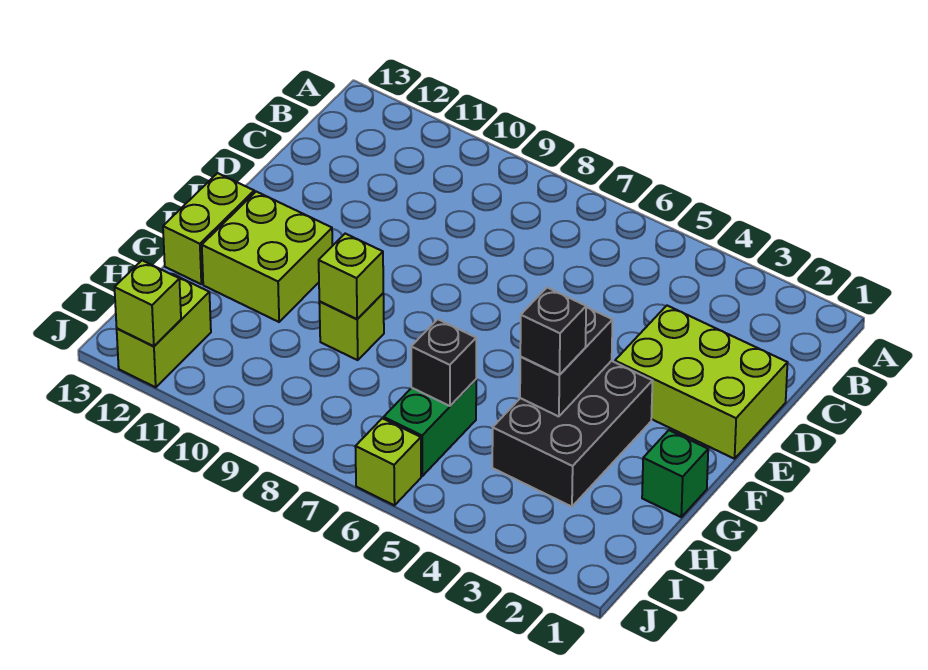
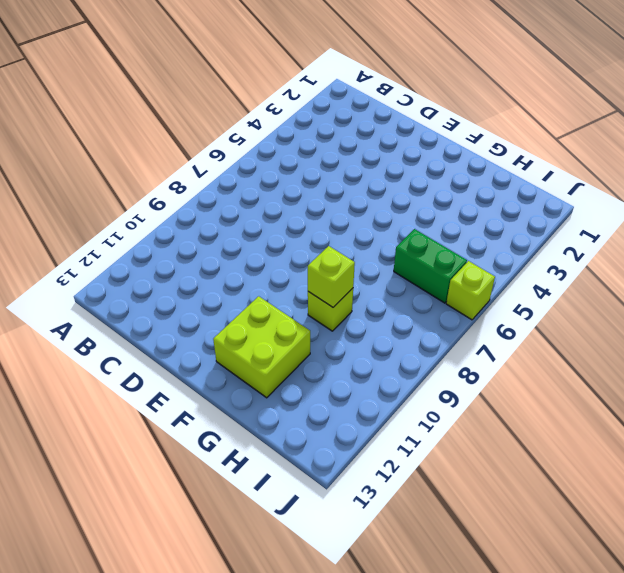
none -> lime brick D1:E3 level 1
none -> black brick F3:H4 level 1
none -> lime brick F13:G13 level 1

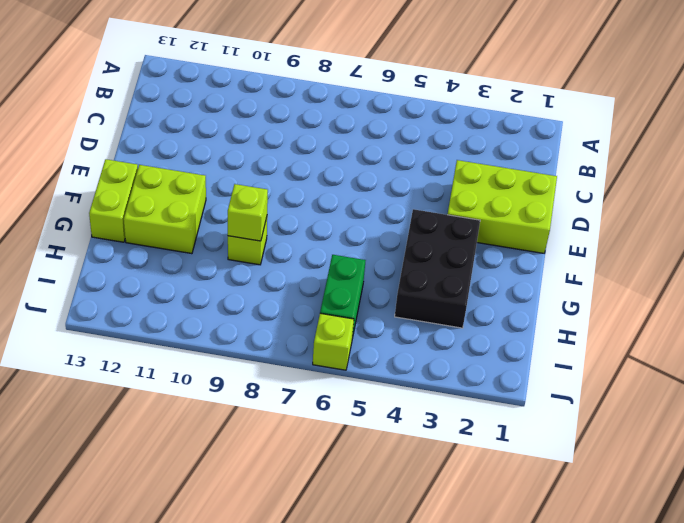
none -> green brick G1 level 1
none -> lime brick I12:J12 level 1
none -> black brick F4:G4 level 2

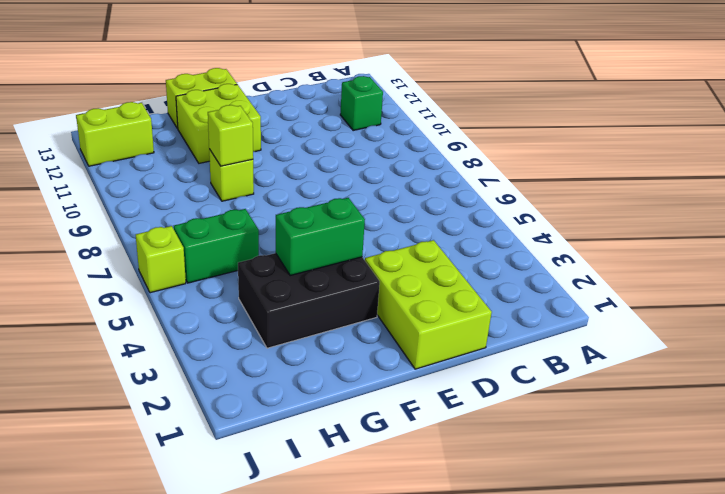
green brick B11 level 1 -> green brick G1 level 1
green brick F4:G4 level 2 -> black brick F4:G4 level 2
none -> black brick H6 level 2
none -> lime brick J12 level 2
none -> black brick G4 level 3

